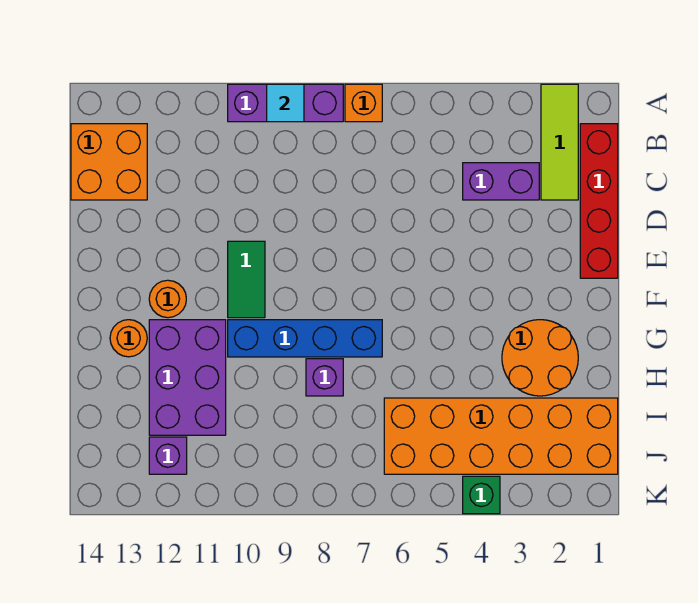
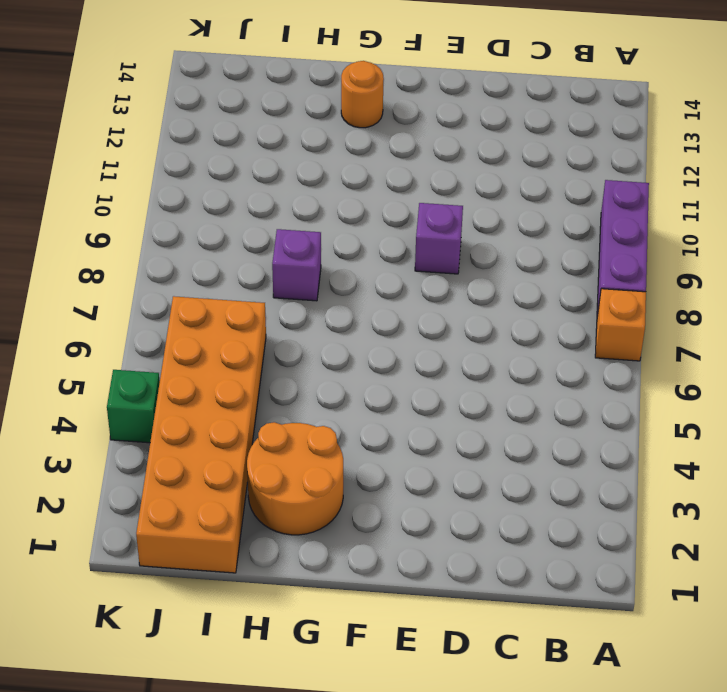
purple brick E9 level 1 -> purple brick J12 level 1
none -> lime tile A2:C2 level 1
none -> red brick B1:E1 level 1
none -> orange brick B13:C14 level 1

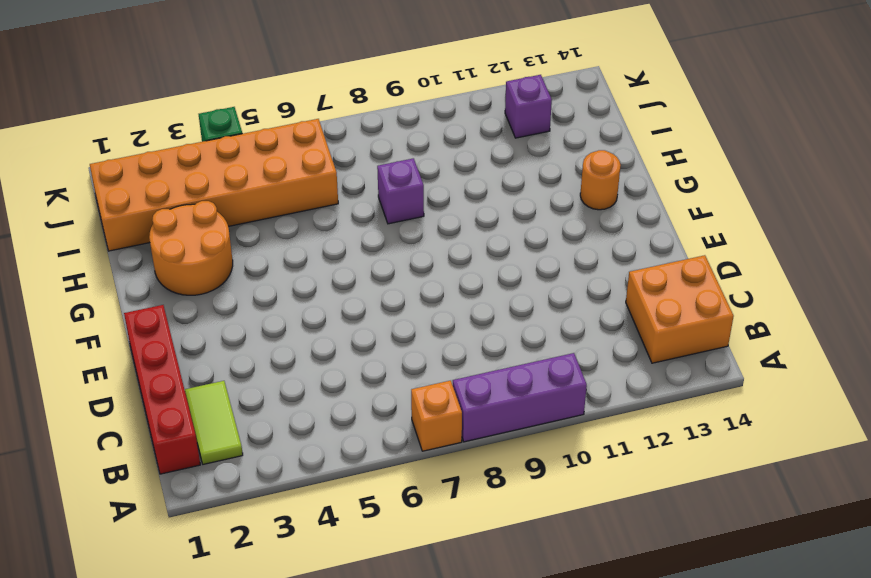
lime tile B2:C2 level 1 -> lime tile A2:C2 level 1
none -> purple brick C3:C4 level 1
none -> green tile E10:F10 level 1
none -> orange round brick F12 level 1

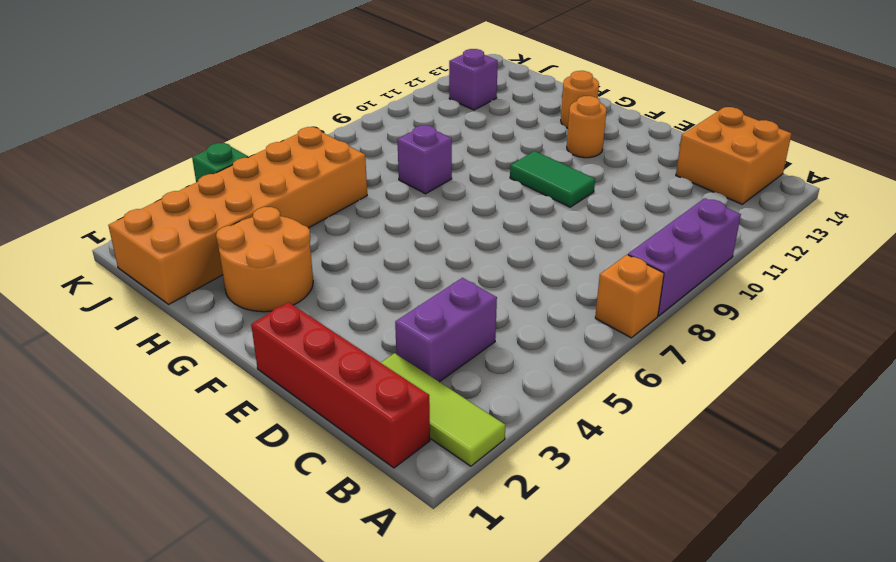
none -> blue brick G7:G10 level 1
none -> purple brick G11:I12 level 1
none -> cyan tile A9 level 2

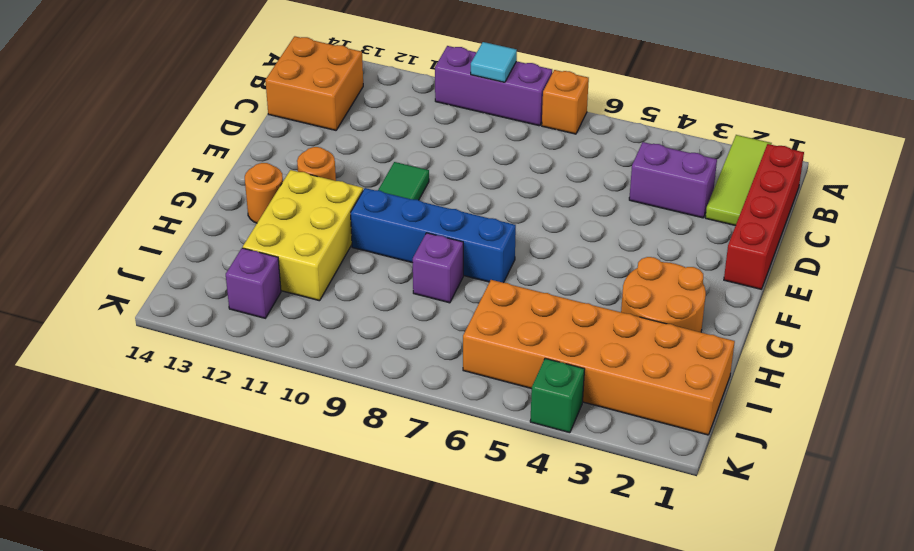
yellow brick G11:I12 level 1 -> purple brick G11:I12 level 1

